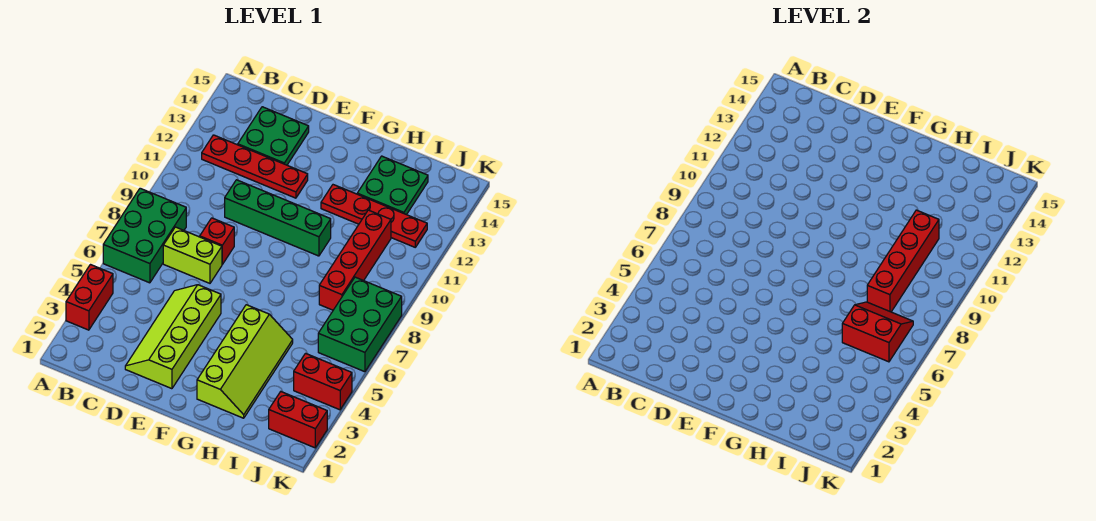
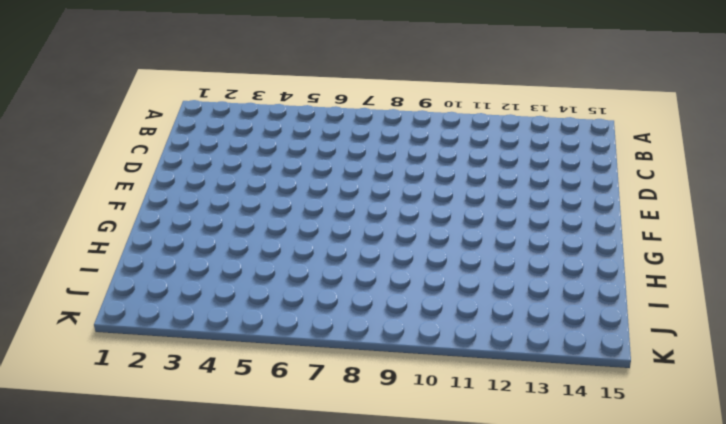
none -> red brick A3:A4 level 1
none -> green brick A6:B8 level 1
none -> red plate B12:E12 level 1

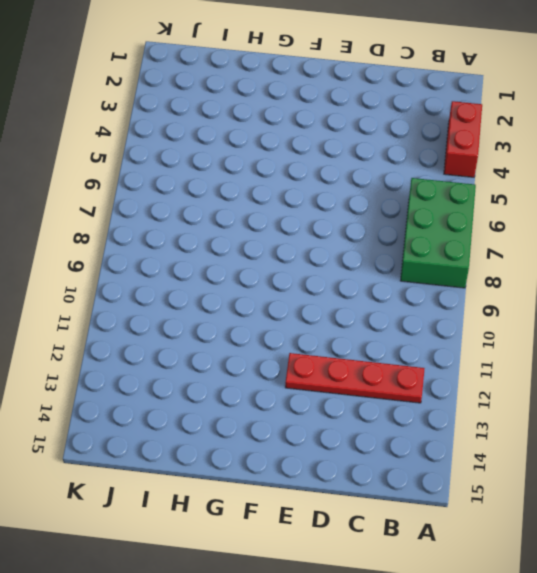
none -> lime brick C7:D7 level 1
none -> green plate C13:D14 level 1
none -> lime slope D2:E5 level 1 top E

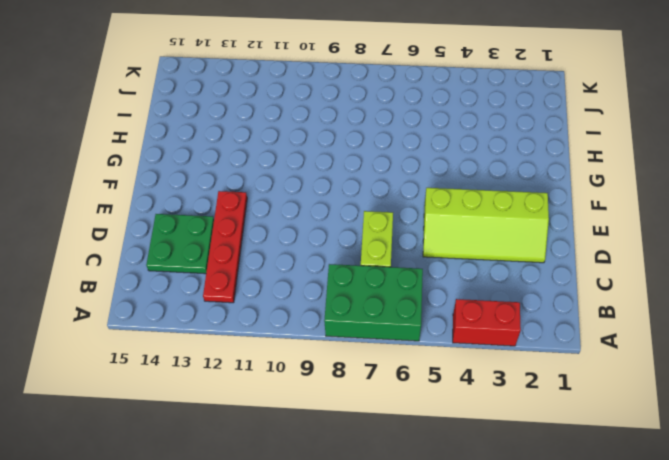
none -> red brick D8 level 1
none -> green brick D10:G10 level 1
none -> lime slope G2:H5 level 1 top G

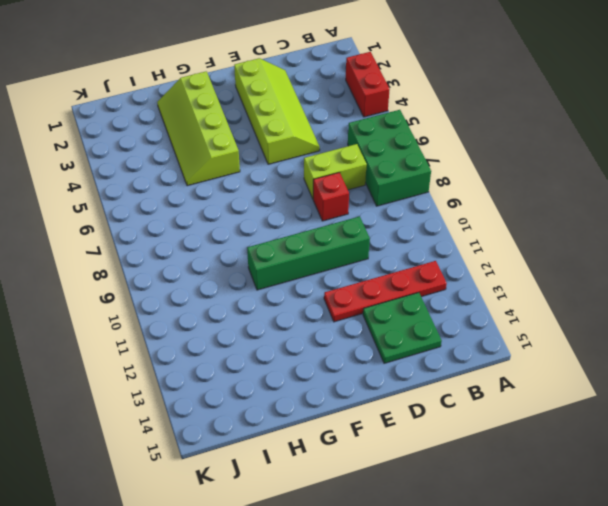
none -> red plate G12:J12 level 1
none -> green plate H13:I14 level 1
none -> red brick I8:I11 level 1

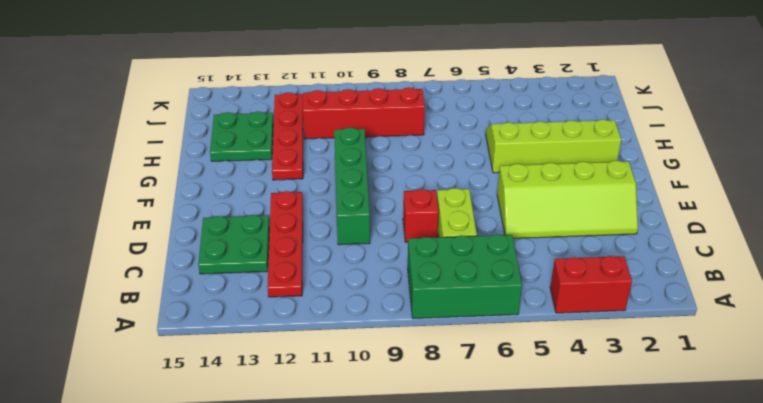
none -> red brick J2:K2 level 1
none -> red brick J4:K4 level 1
none -> green brick J6:K8 level 1

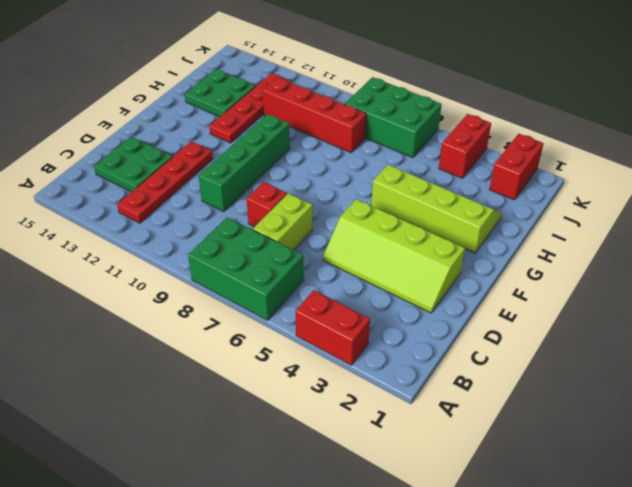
none -> red slope I6:J7 level 2 top 6
none -> red brick I8:I11 level 2

